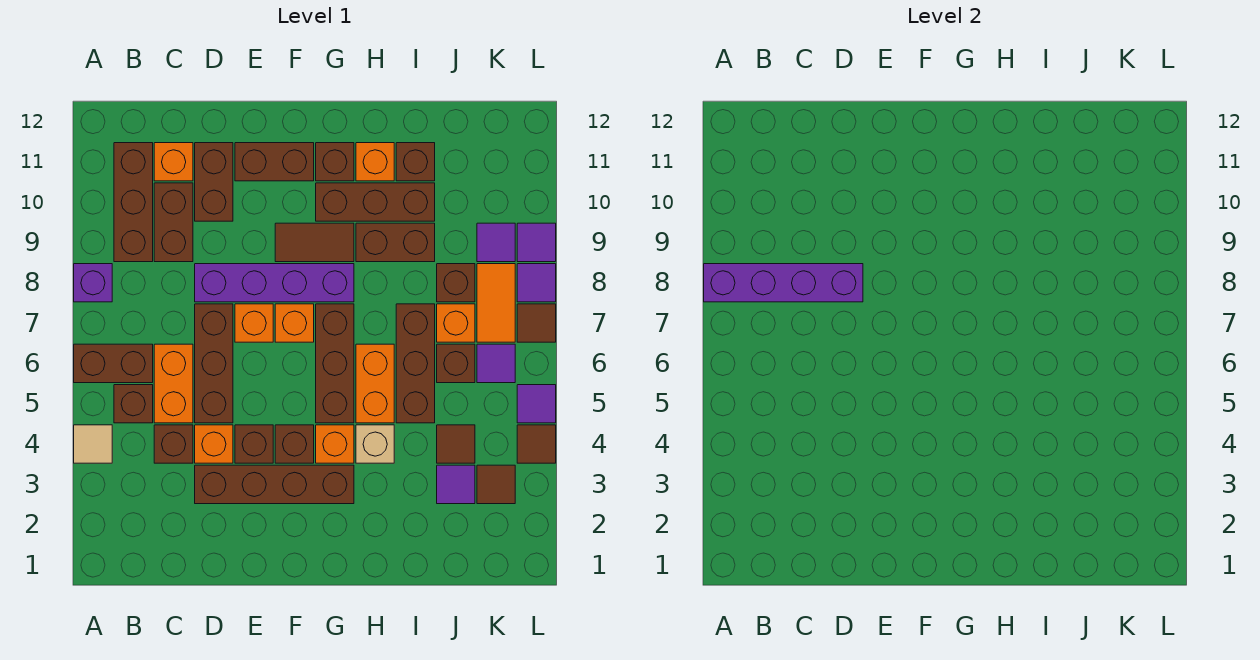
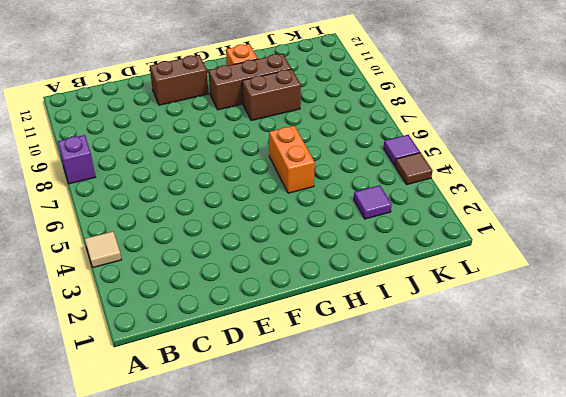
none -> brown brick A6:B6 level 1
none -> brown brick B5 level 1
none -> brown brick B9:B11 level 1
none -> brown brick C4 level 1

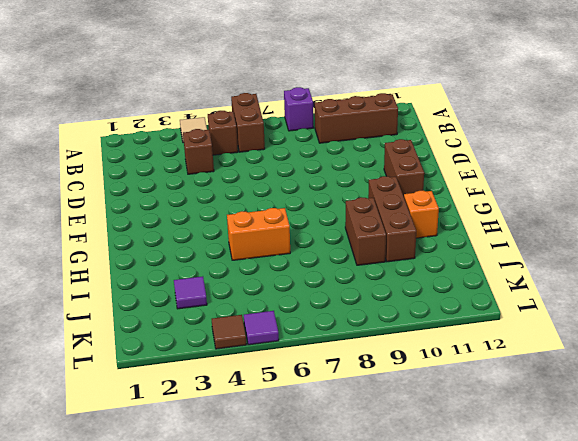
none -> orange brick C5:C6 level 1
none -> brown brick C9:C10 level 1
none -> orange brick C11 level 1
none -> brown brick D3:G3 level 1

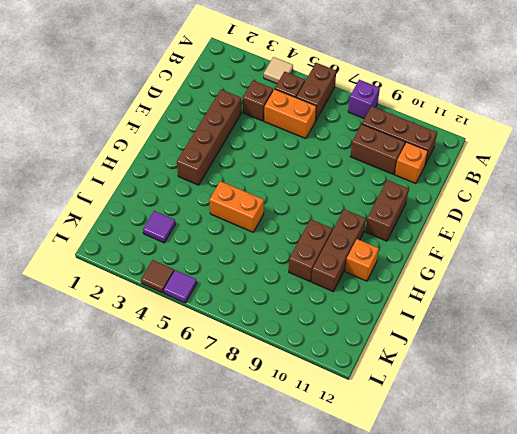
none -> orange brick D4 level 1
none -> brown brick D5:D7 level 1
none -> purple brick D8:G8 level 1
none -> brown brick D10:D11 level 1

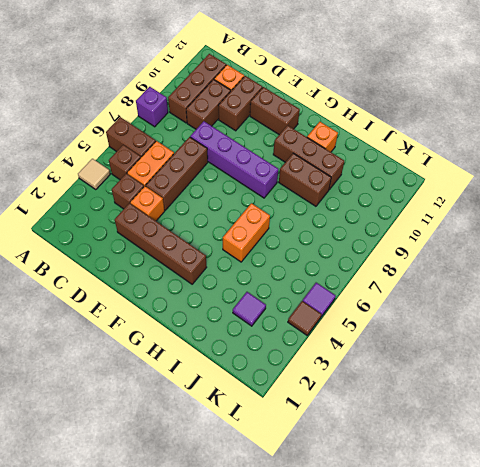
none -> brown brick E4 level 1
none -> orange brick E7 level 1
none -> brown brick F4 level 1
none -> orange brick F7 level 1

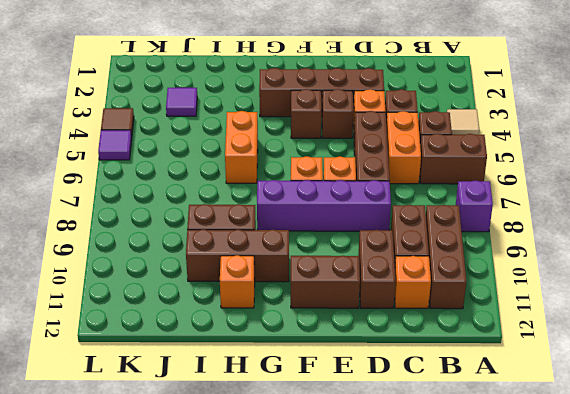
none -> brown tile F9:G9 level 1
none -> orange brick G4 level 1
none -> brown brick G5:G7 level 1
none -> brown brick G11 level 1

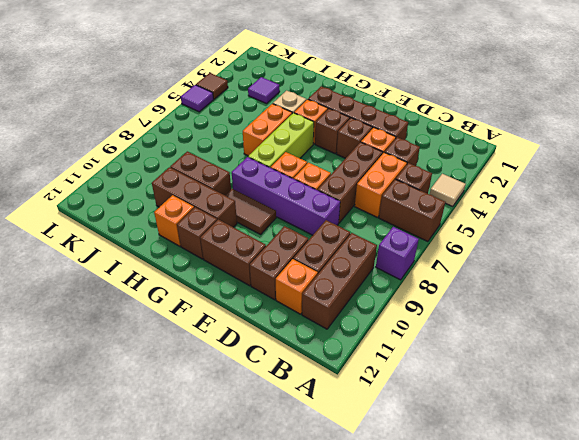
lime brick G5:G7 level 1 -> brown brick G5:G7 level 1
none -> brown brick I5:I7 level 1
none -> brown brick I11 level 1
none -> brown tile J4 level 1
none -> brown brick J6 level 1

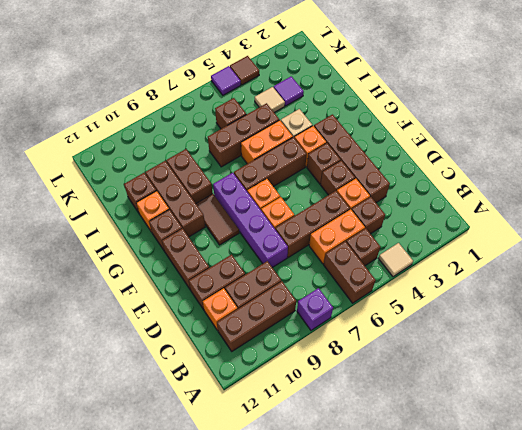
tan tile J4 level 1 -> brown tile J4 level 1
none -> orange brick J7 level 1
none -> brown brick J8 level 1
none -> brown tile K3 level 1
none -> purple tile K6 level 1

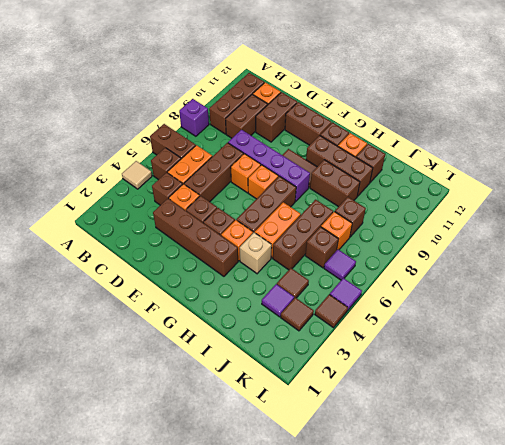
none -> orange tile K7:K8 level 1
none -> purple tile K9 level 1
none -> brown tile L7 level 1
none -> purple tile L8 level 1

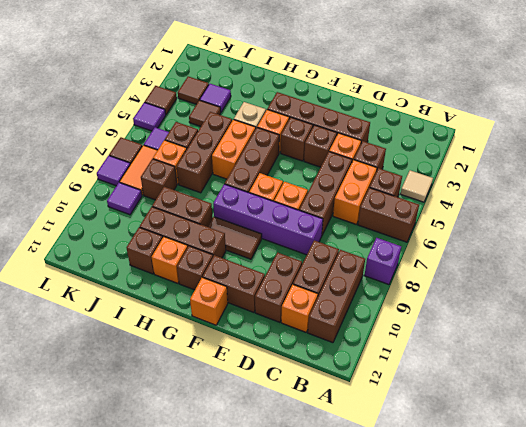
orange brick F12 level 1 -> none
none -> purple tile L9 level 1
none -> purple brick A8:D8 level 2

